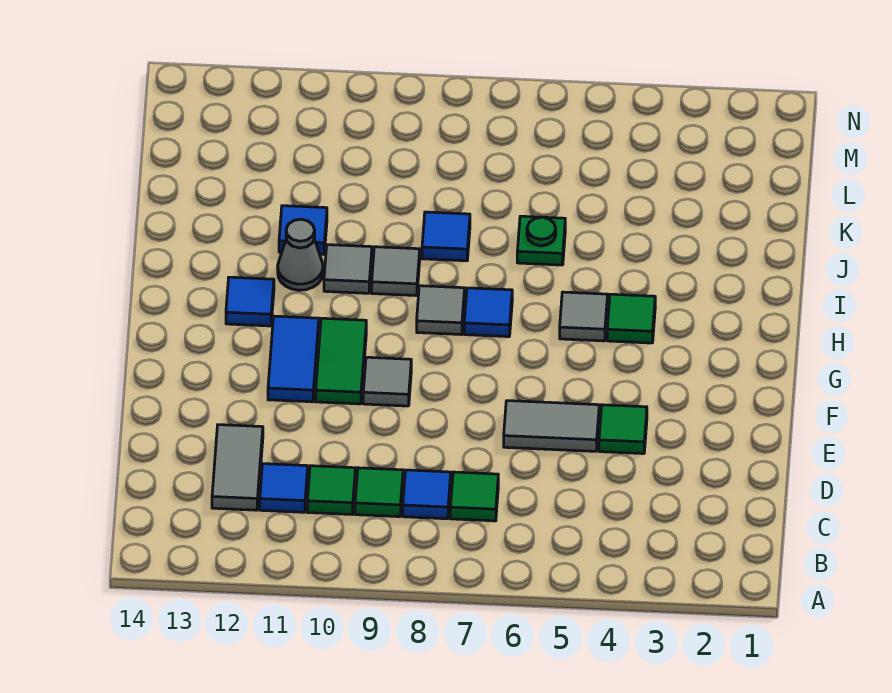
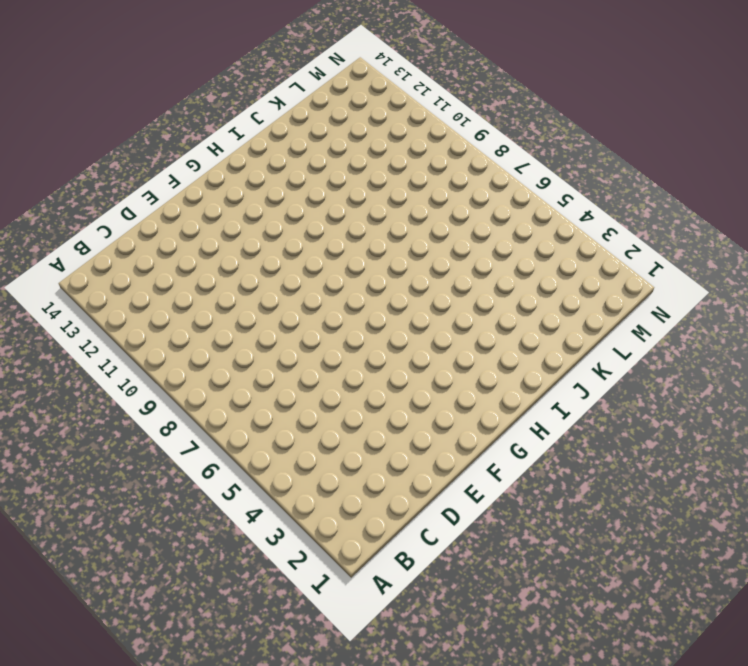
none -> green tile C7 level 1
none -> blue tile C8 level 1
none -> green tile C9 level 1

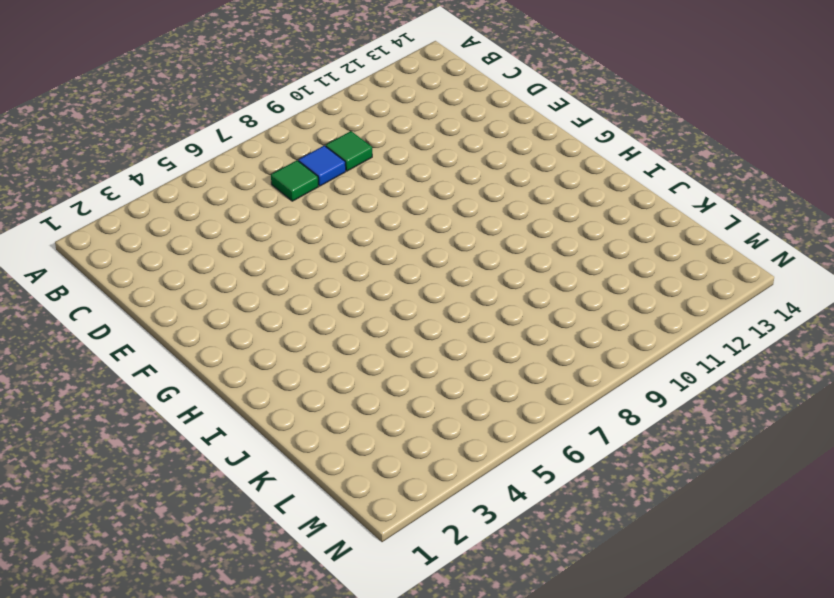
none -> green tile C10 level 1
none -> blue tile C11 level 1
none -> grey tile C12:D12 level 1

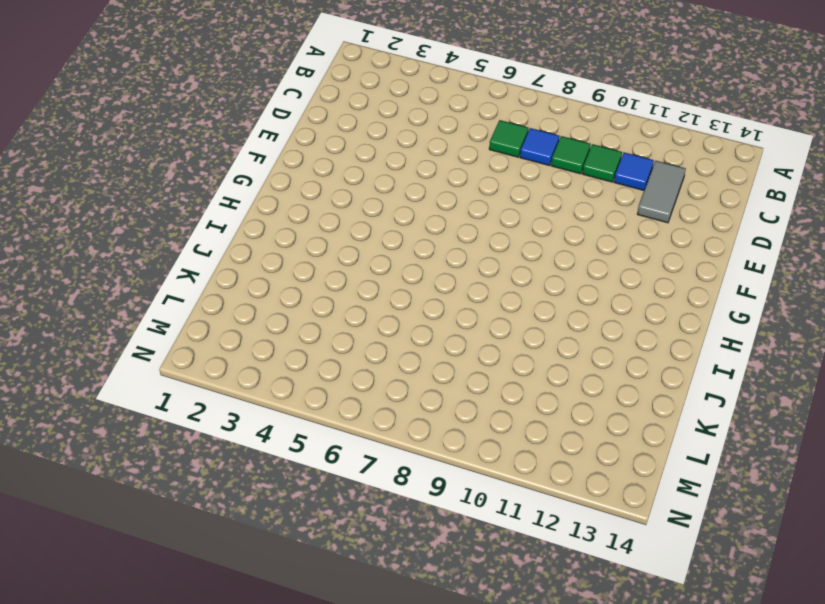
none -> green tile E4 level 1
none -> grey tile E5:E6 level 1
none -> grey tile F9 level 1

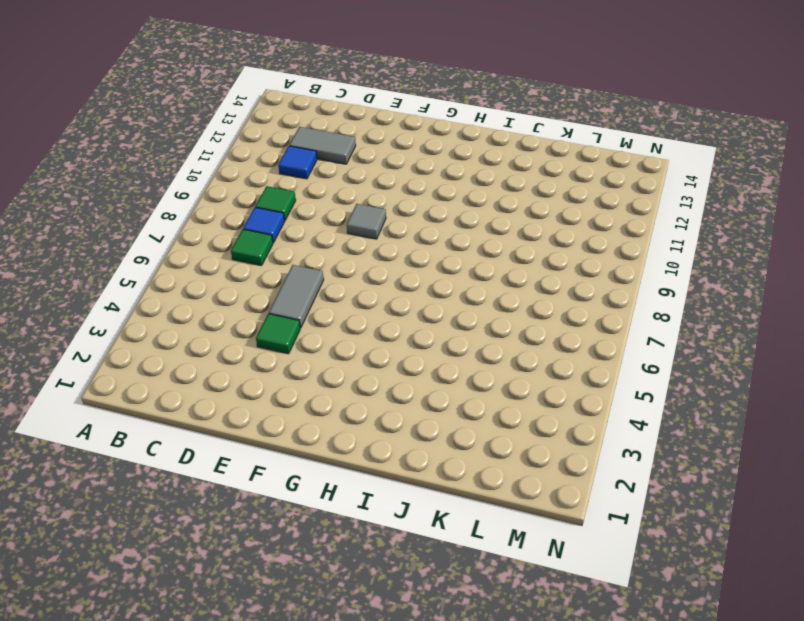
none -> green tile C10 level 1
none -> green tile F10:G10 level 1
none -> blue tile F11:G11 level 1

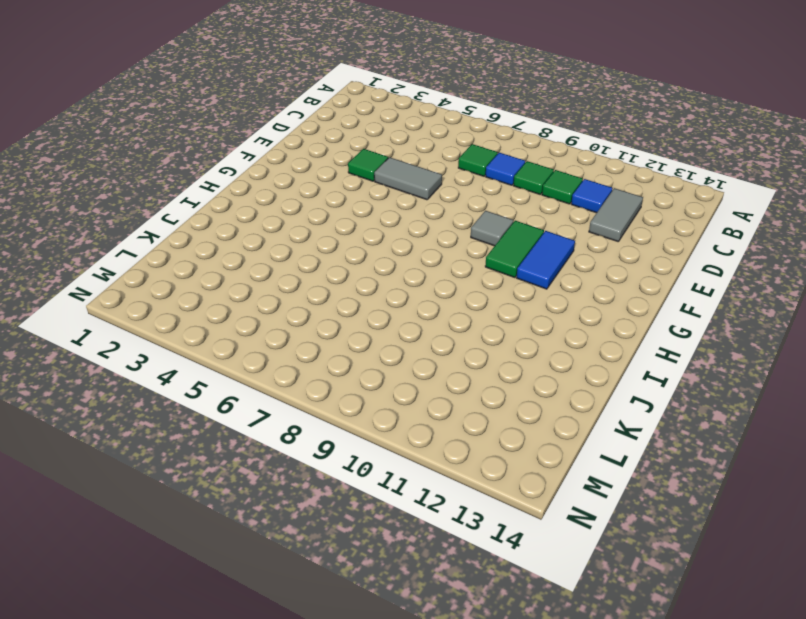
none -> green tile H4 level 1
none -> grey tile H5 level 1
none -> blue tile H7 level 1

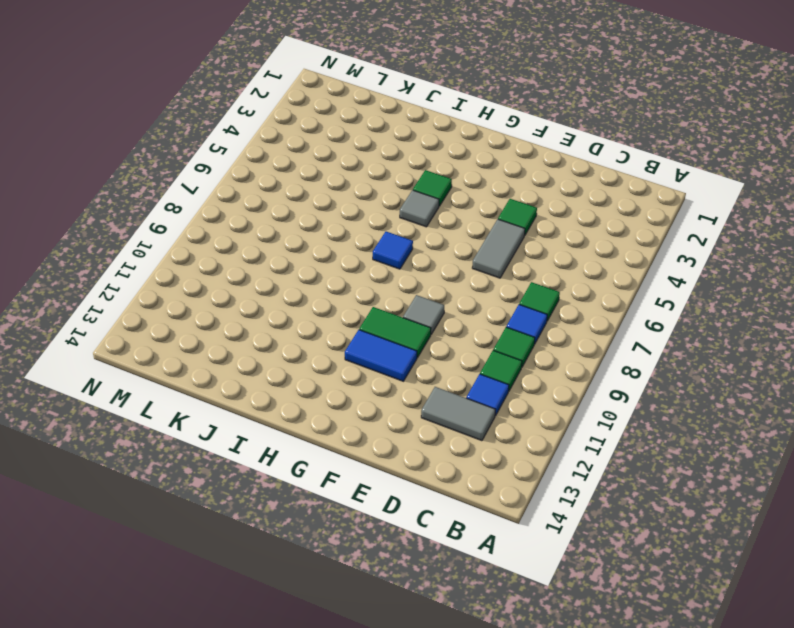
none -> grey tile H8 level 1
none -> blue tile H12 level 1
none -> grey tile I9 level 1

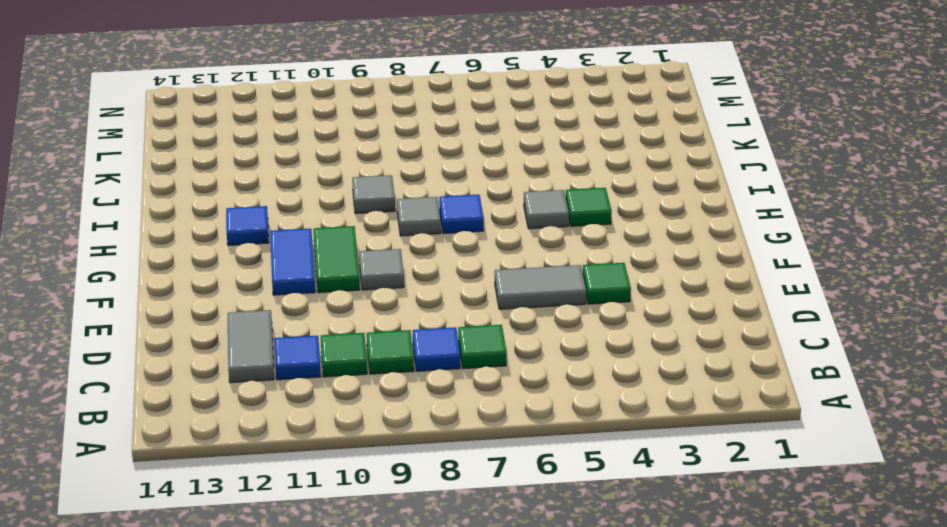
none -> grey tile I10 level 1
none -> grey cone I11 level 1
none -> green plate J6 level 1

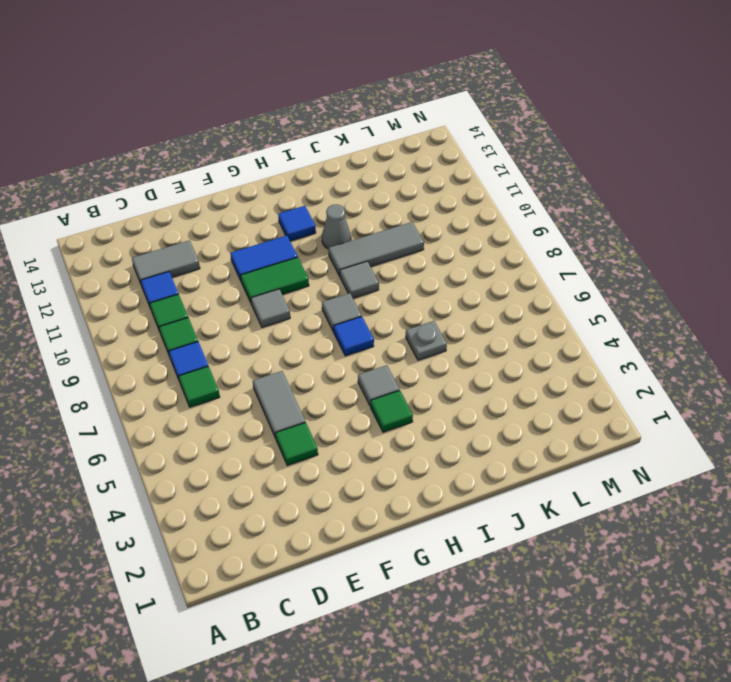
grey tile I10:K10 level 1 -> grey tile I10 level 1
grey plate J6 level 1 -> green plate J6 level 1
none -> blue tile J8 level 1
none -> blue tile J11 level 1

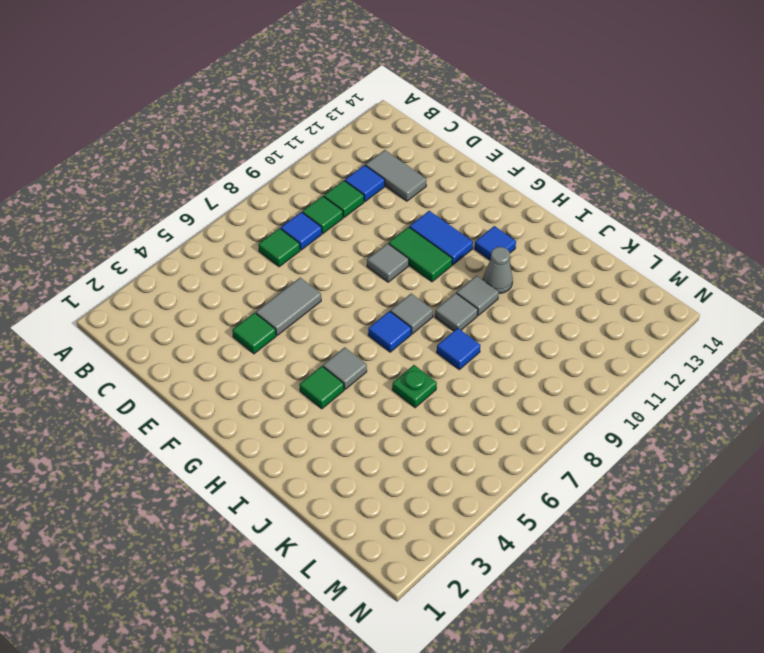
none -> blue tile J11 level 1

